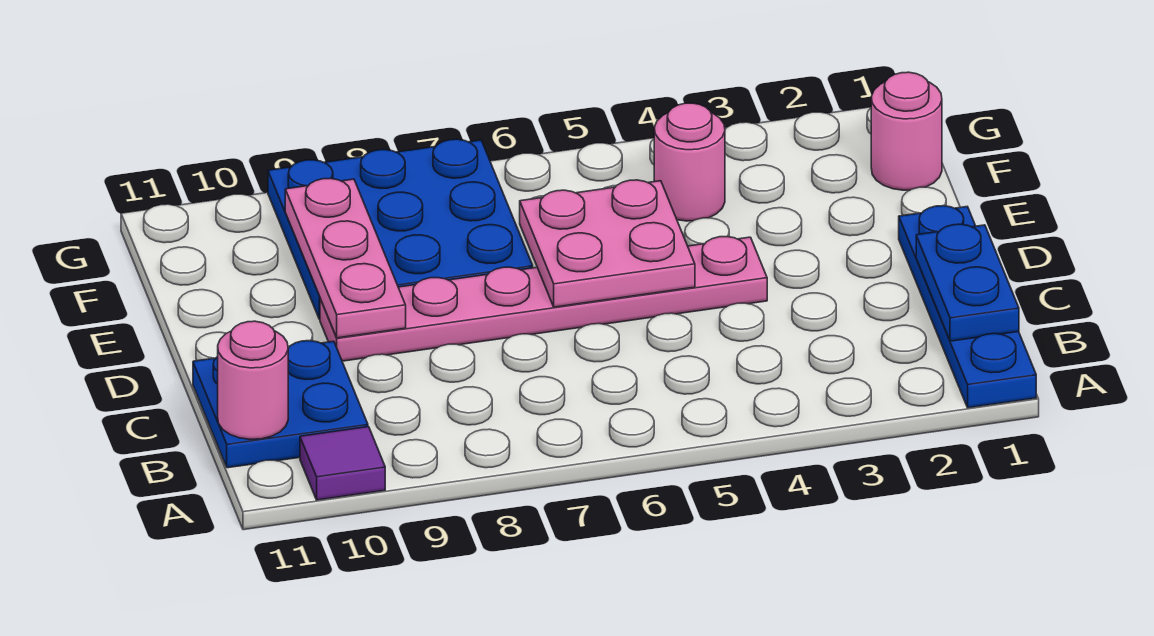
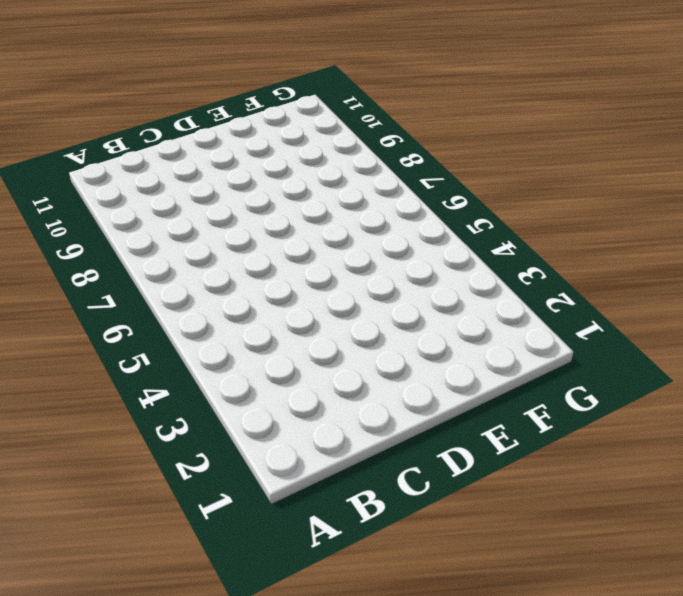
none -> blue plate A1:D1 level 1
none -> purple tile A10 level 1

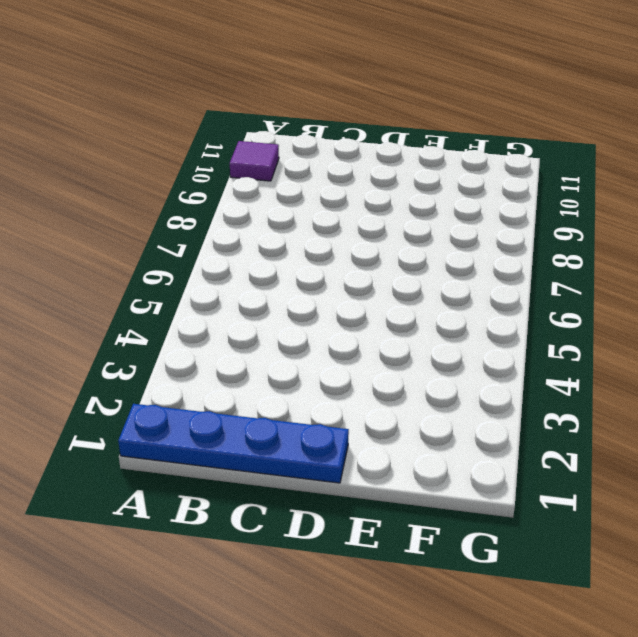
none -> blue plate B10:C11 level 1
none -> pink plate D4:D9 level 1

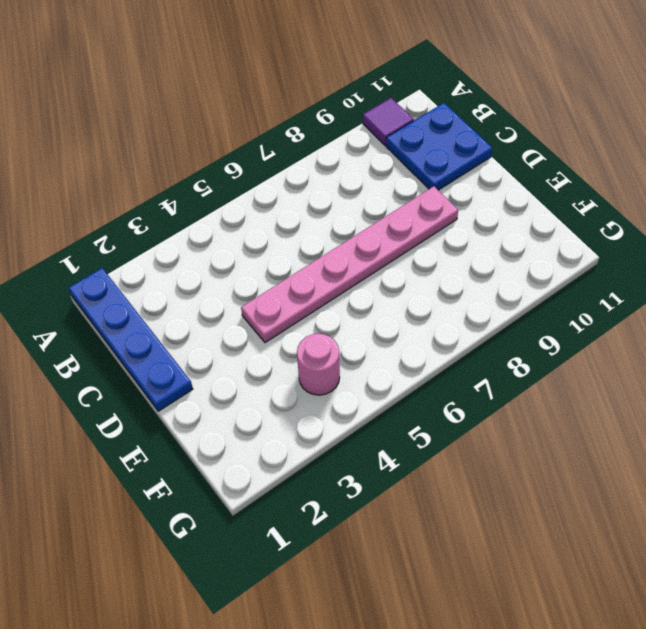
none -> blue plate E7:G9 level 1
none -> pink round brick F1 level 1

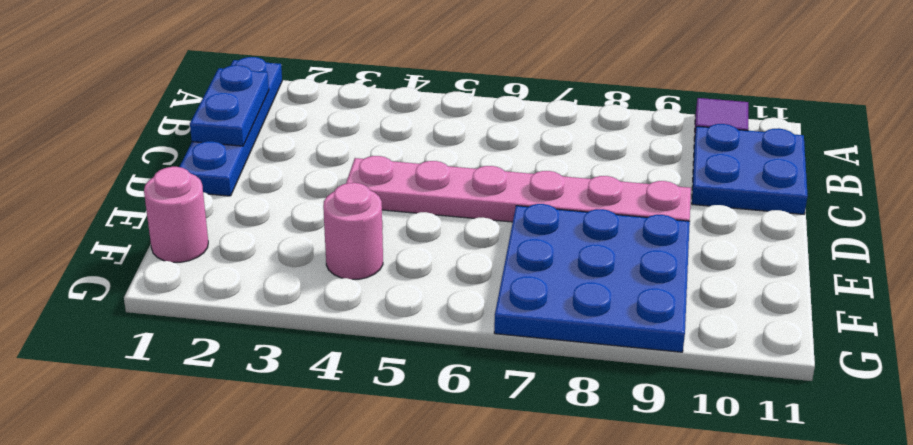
none -> pink round brick B11 level 2
none -> pink plate D5:E6 level 2

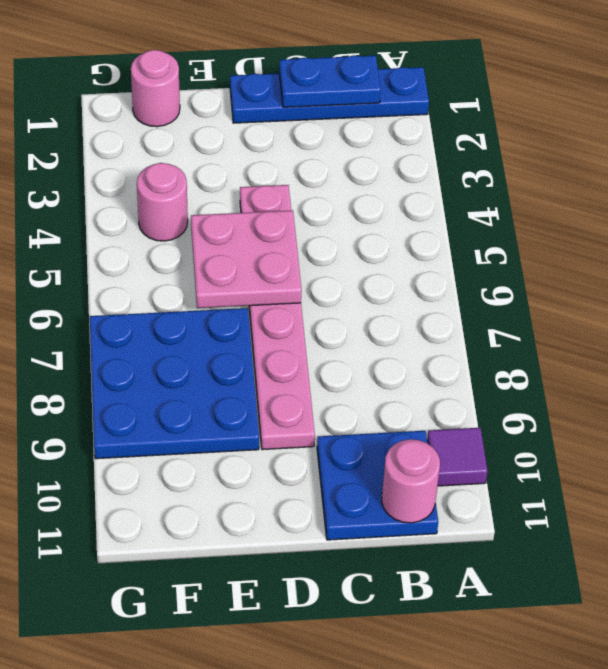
none -> pink plate D9:F9 level 2

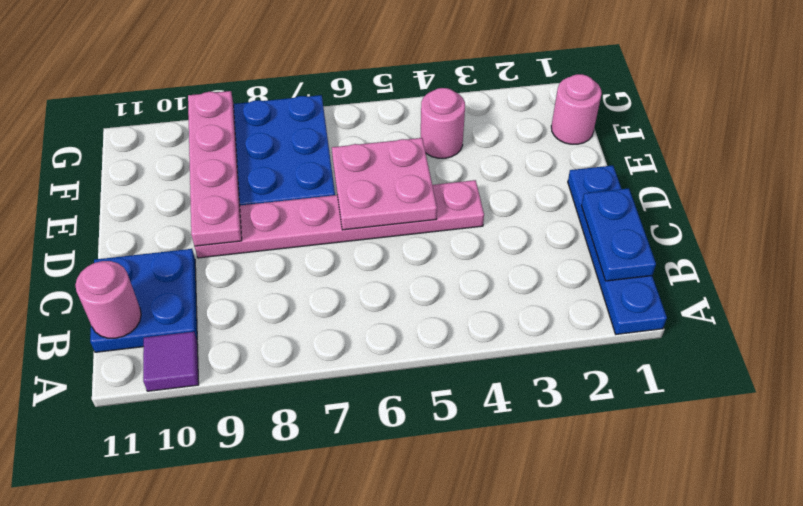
pink plate D9:G9 level 2 -> pink plate D9:F9 level 2

